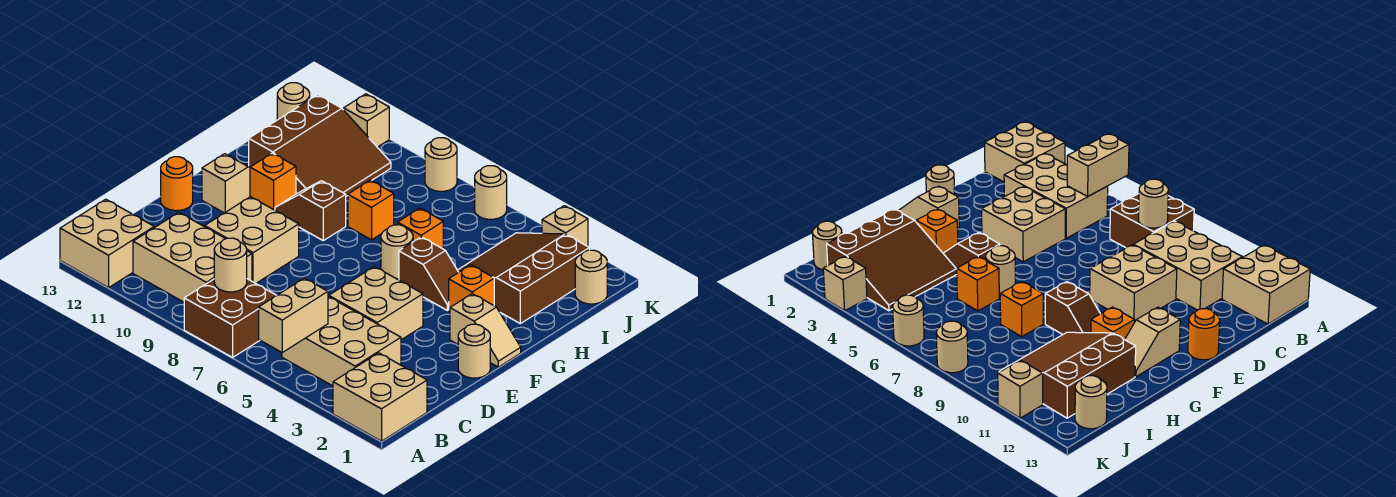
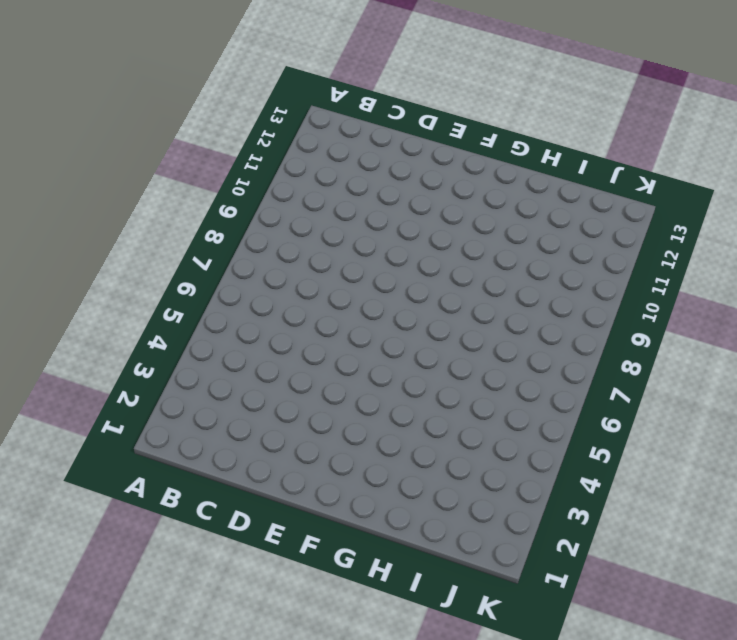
none -> tan brick A1:B2 level 1
none -> brown brick A7:B8 level 1
none -> tan brick A12:B13 level 1

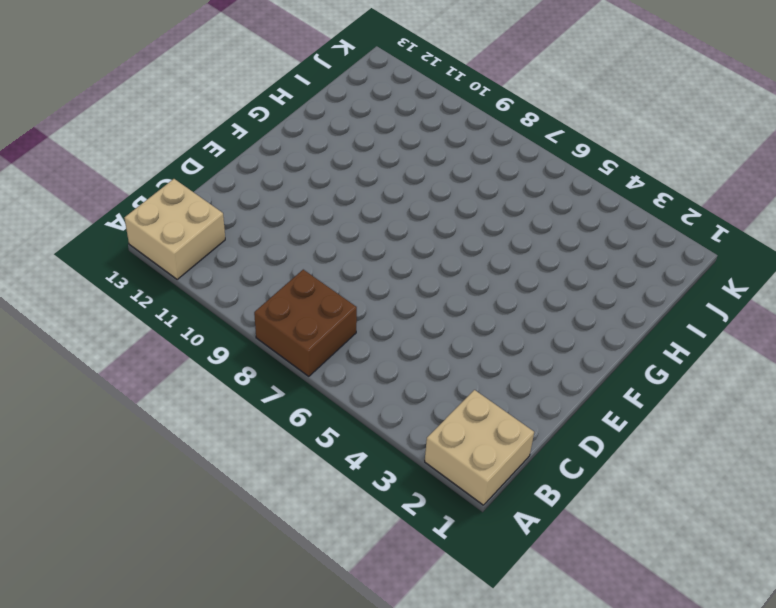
none -> tan brick B3:C5 level 1
none -> tan brick B9:C11 level 1
none -> tan brick D4:E5 level 1

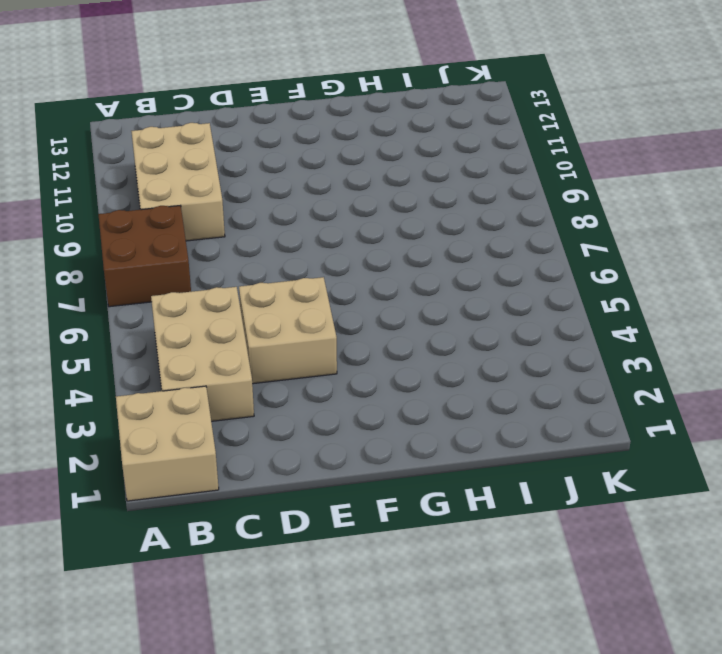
none -> tan brick A12:B13 level 1
none -> tan brick D9:E10 level 1
none -> tan round brick E1 level 1

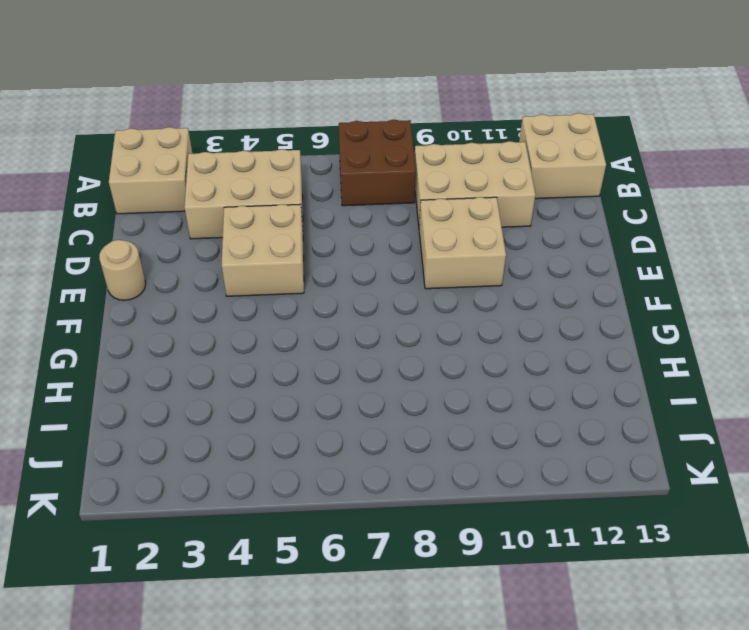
none -> orange round brick E13 level 1
none -> tan slope F1:F2 level 1 top 2
none -> tan slope F12:G12 level 1 top F

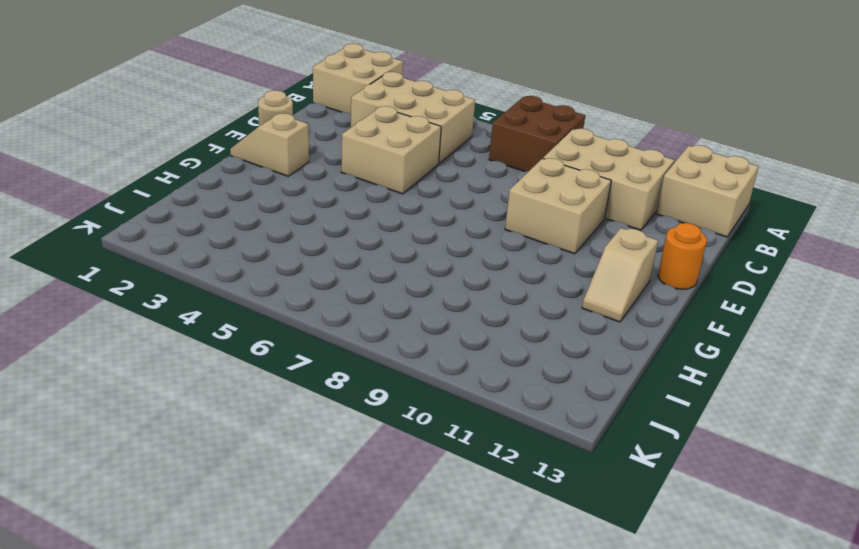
none -> orange brick G3 level 1
none -> brown slope G4:G5 level 1 top 5
none -> tan round brick G6 level 1

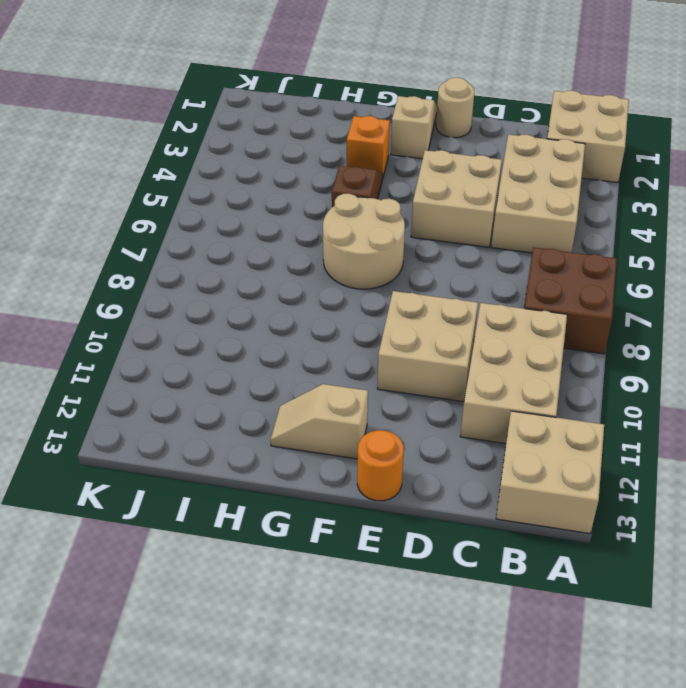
tan round brick F6:G7 level 1 -> tan round brick G6 level 1
none -> brown slope G9:G10 level 1 top 9
none -> orange brick G11 level 1
none -> brown slope H2:J4 level 1 top 2

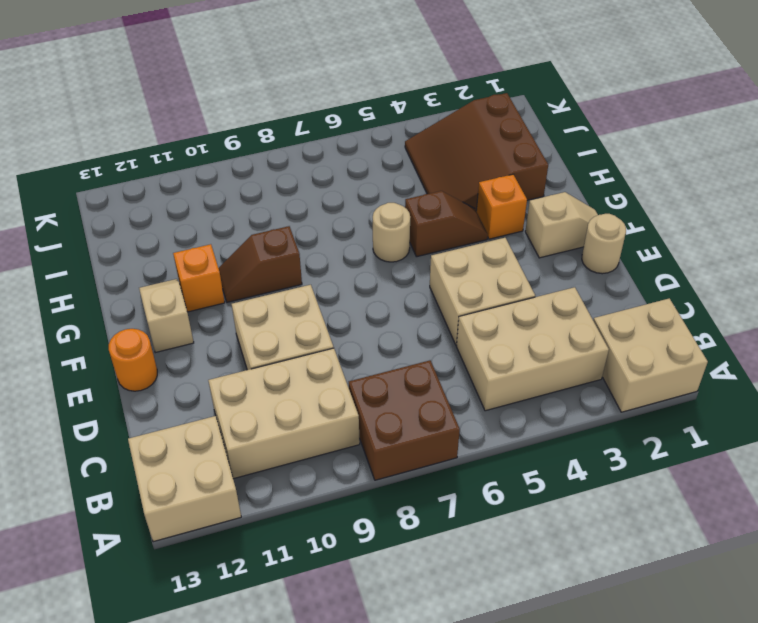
none -> orange brick H6 level 1
none -> orange brick H8 level 1
none -> brown slope H10:J12 level 1 top 12

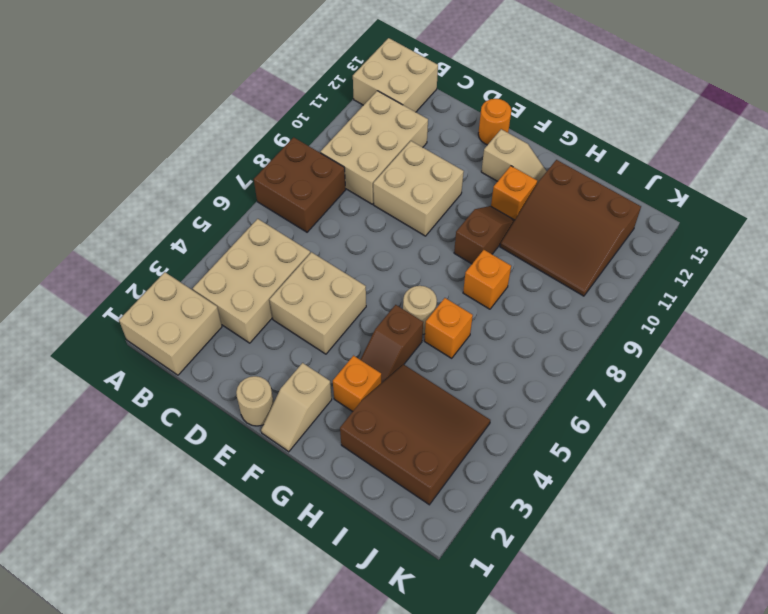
none -> tan round brick J1 level 1
none -> tan round brick J13 level 1
none -> tan brick K3 level 1

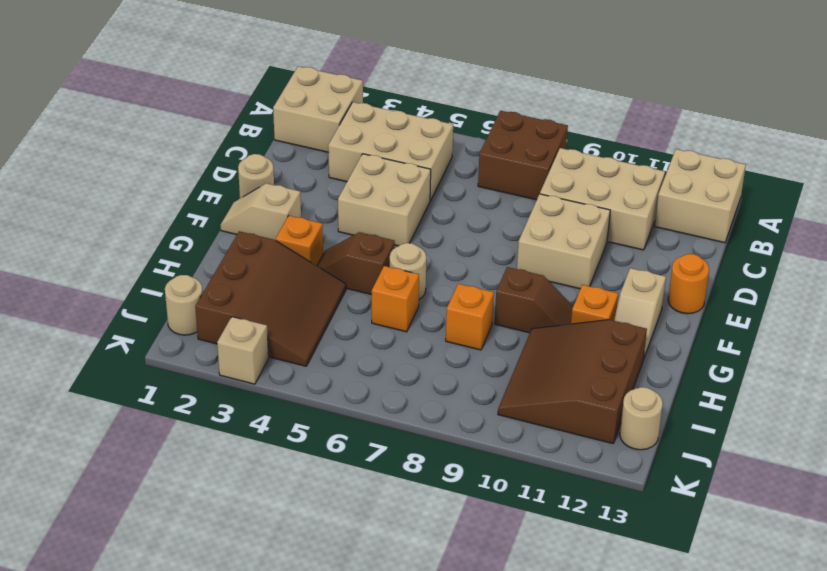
none -> tan round brick K6 level 1
none -> tan round brick K8 level 1
none -> tan brick K11 level 1

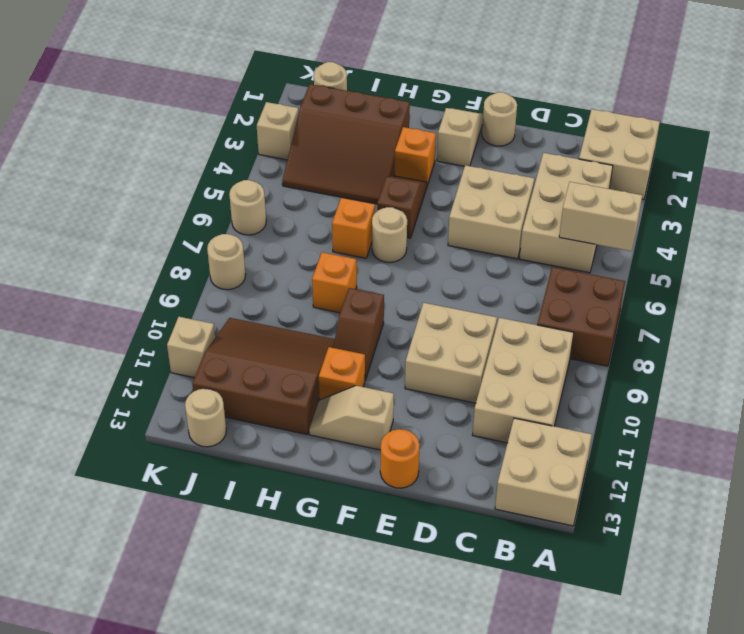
none -> tan round brick B8 level 2

